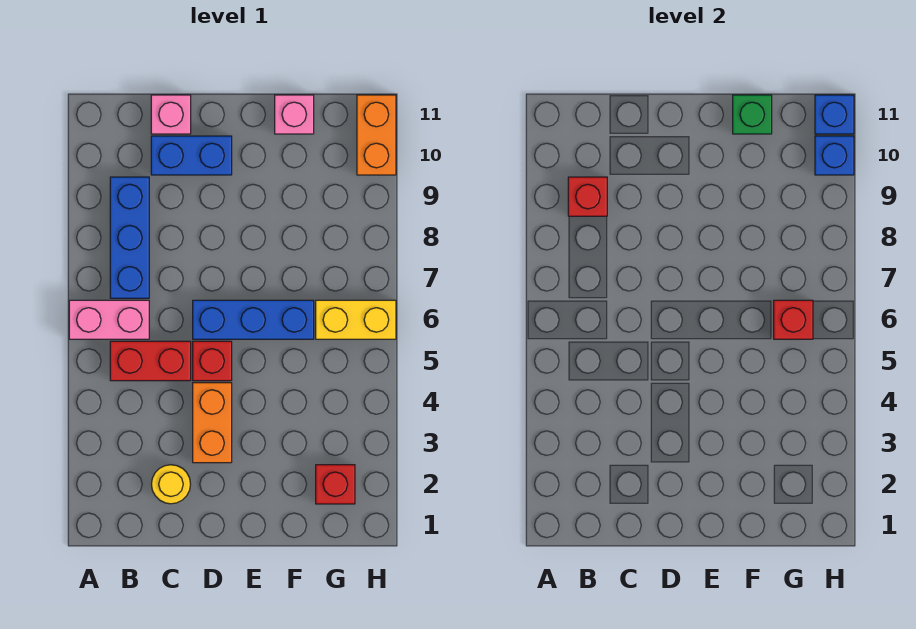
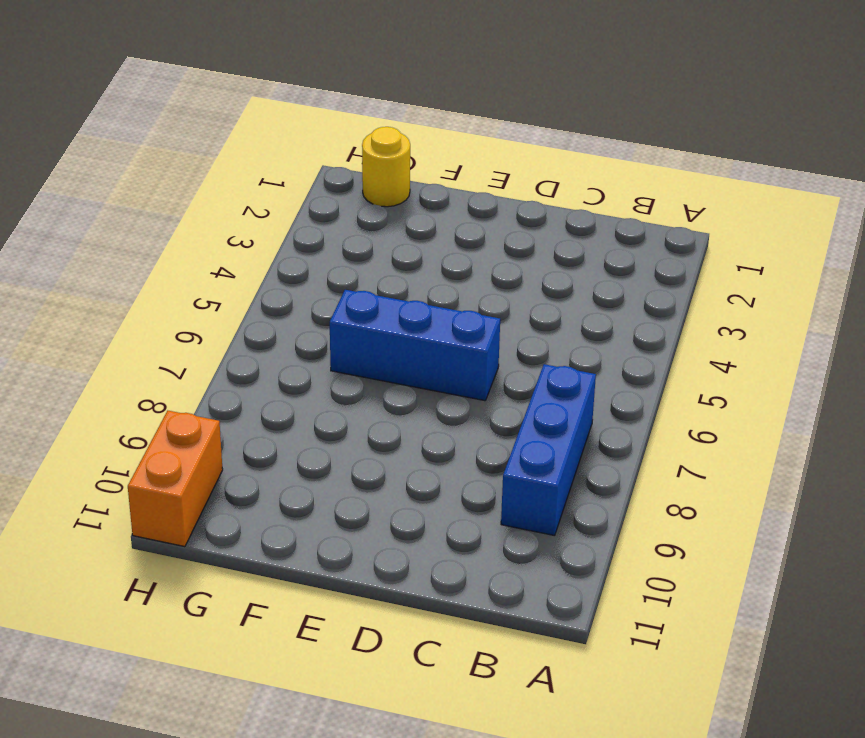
yellow round brick G1 level 1 -> yellow round brick C2 level 1
none -> pink brick A6:B6 level 1
none -> red brick B5:C5 level 1
none -> blue brick C10:D10 level 1

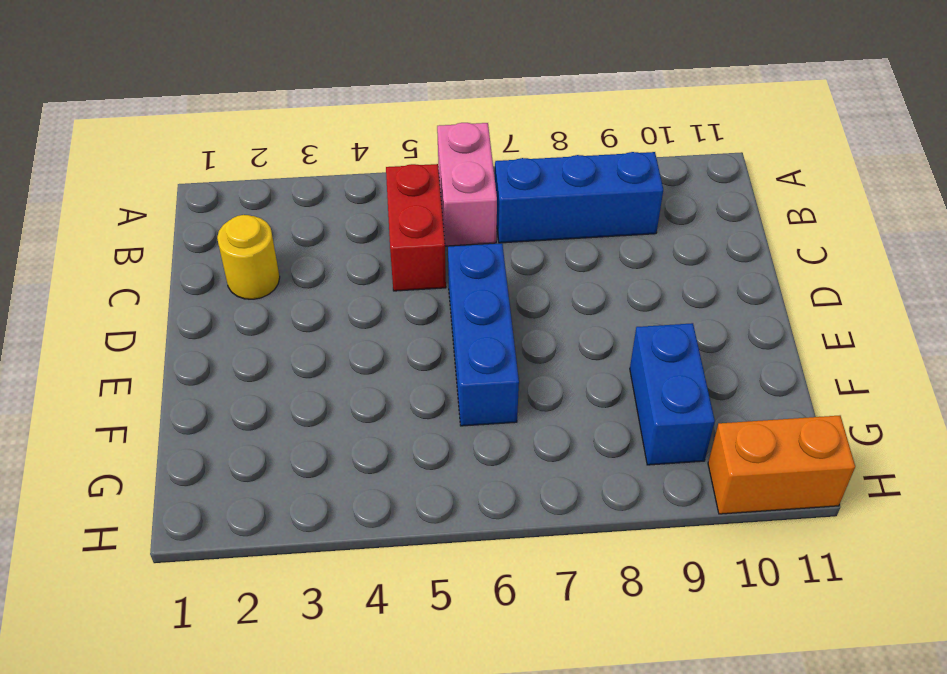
blue brick F9:G9 level 1 -> blue brick C10:D10 level 1
none -> pink brick C11 level 1
none -> orange brick D3:D4 level 1
none -> red brick D5 level 1

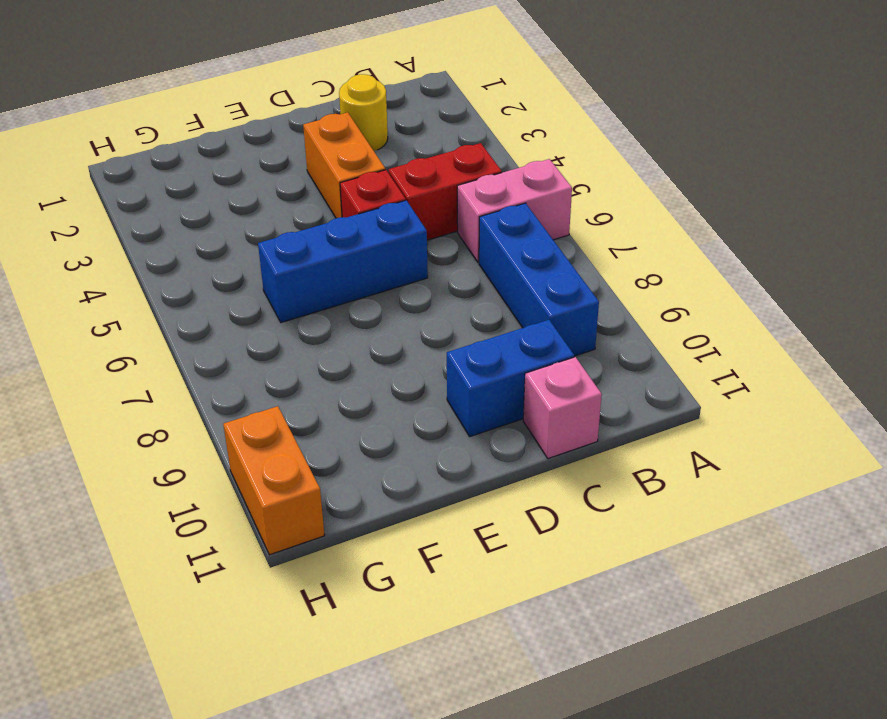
none -> pink brick F11 level 1
none -> red brick G2 level 1
none -> yellow brick G6:H6 level 1

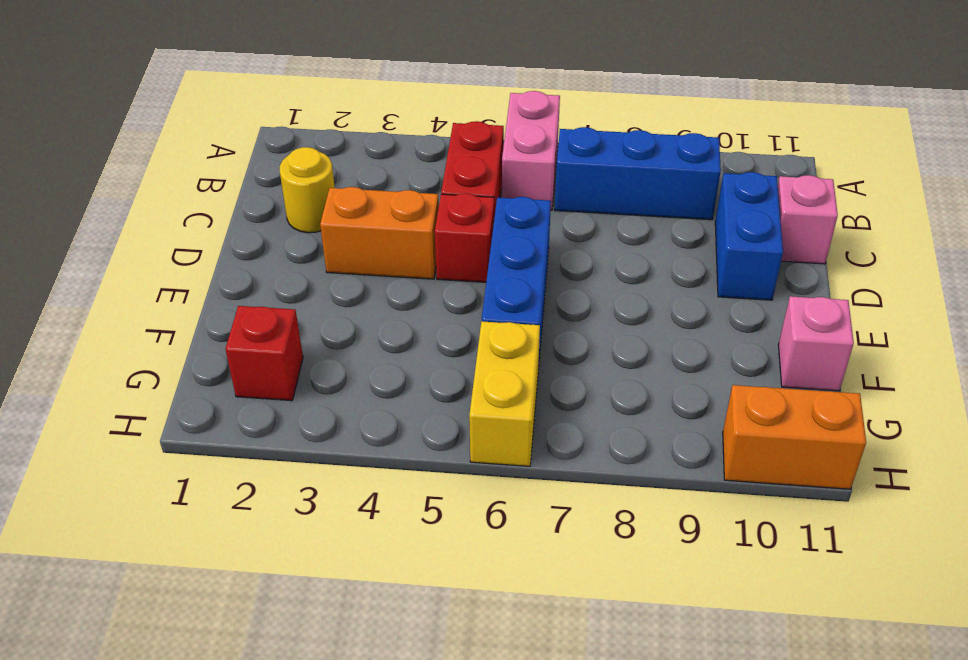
none -> red brick B9 level 2
none -> green brick F11 level 2
none -> red brick G6 level 2

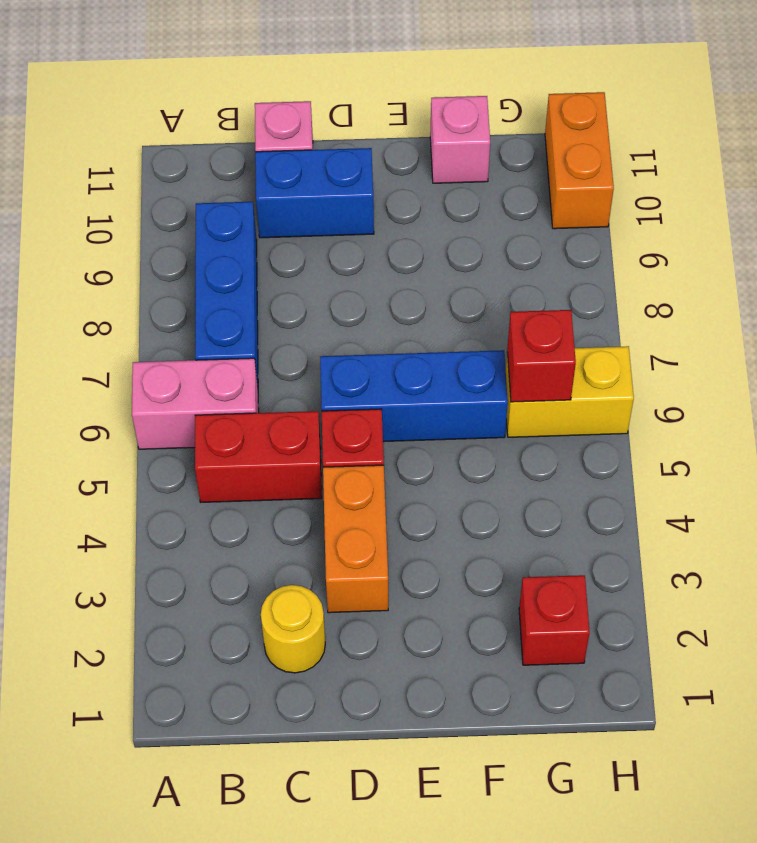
none -> red brick B9 level 2
none -> green brick F11 level 2
none -> blue brick H10 level 2

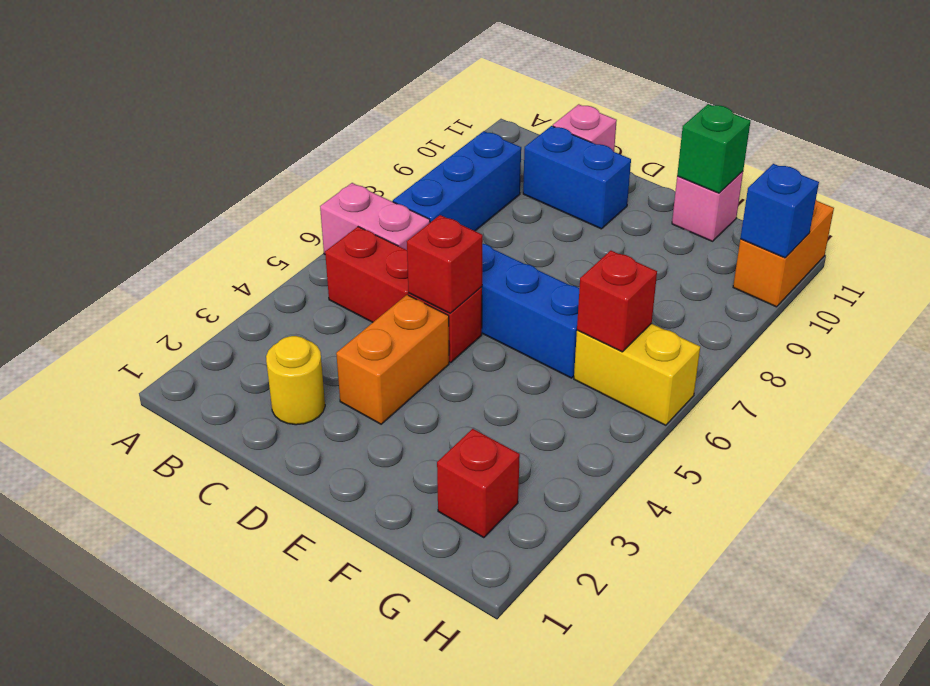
red brick D5 level 2 -> red brick B9 level 2
none -> blue brick H11 level 2

